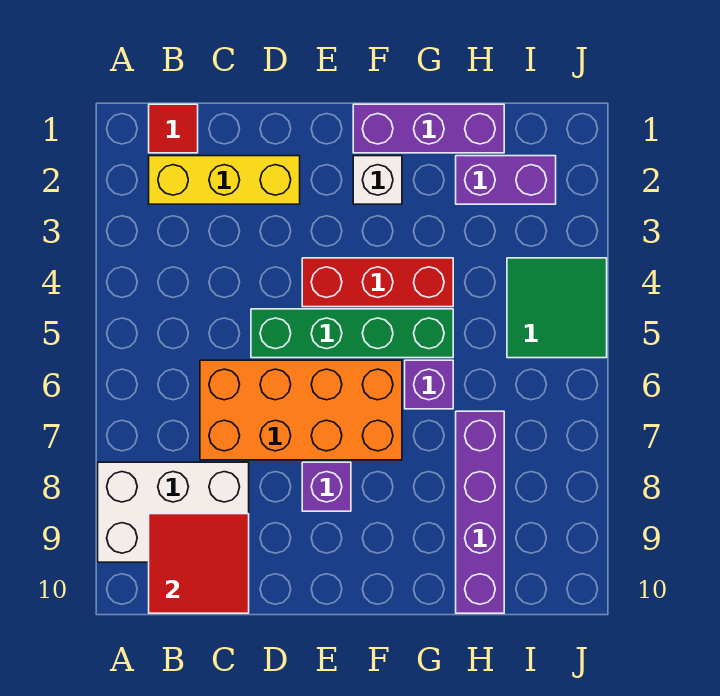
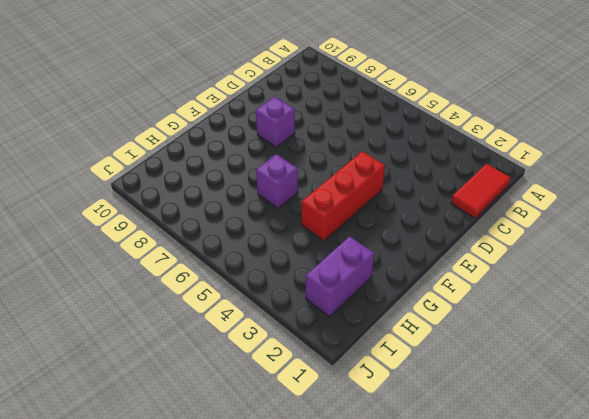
red tile B1:C1 level 1 -> red tile B1 level 1
none -> white brick A8:C9 level 1
none -> yellow brick B2:D2 level 1
none -> orange brick C6:F7 level 1

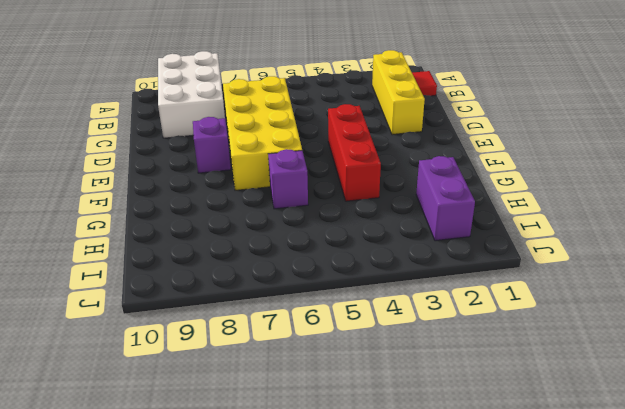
yellow brick C6:F7 level 1 -> orange brick C6:F7 level 1
none -> green brick D5:G5 level 1
none -> purple brick F1:H1 level 1
none -> white brick F2 level 1

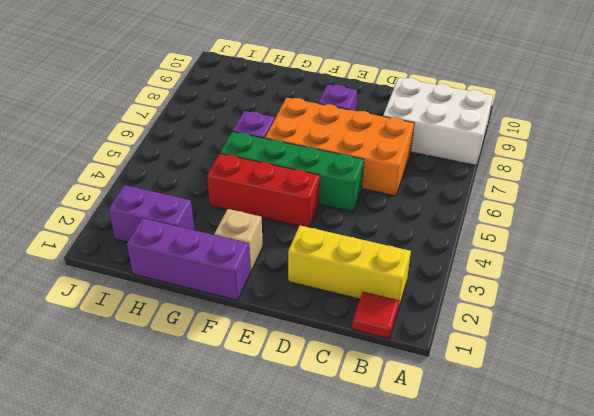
tan brick F2 level 1 -> white brick F2 level 1
none -> purple brick H7:H10 level 1
none -> green tile I4:J5 level 1
none -> red tile B9:C10 level 2

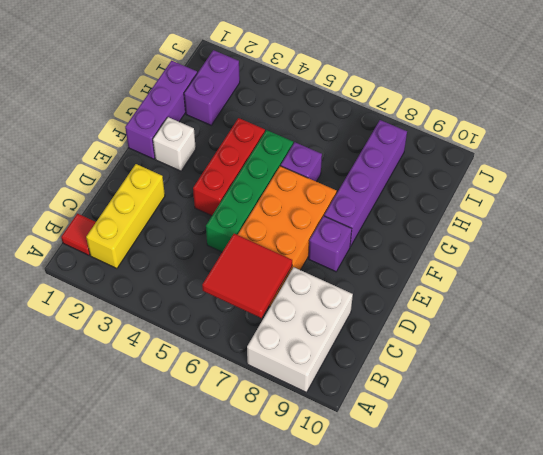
red tile B6:C7 level 2 -> red tile B9:C10 level 2
purple brick F8:I8 level 1 -> purple brick H7:H10 level 1
none -> green tile I4:J5 level 1

